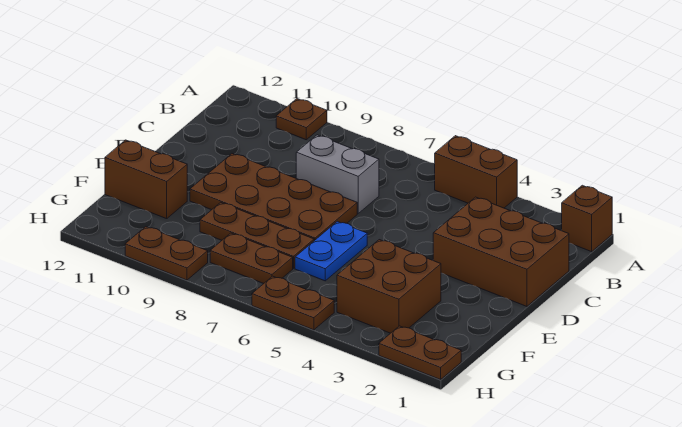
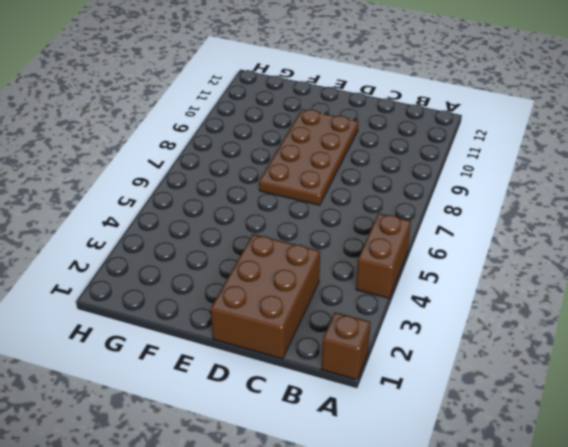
none -> brown plate A10 level 1
none -> grey brick C7:C8 level 1
none -> blue plate E6:F6 level 1

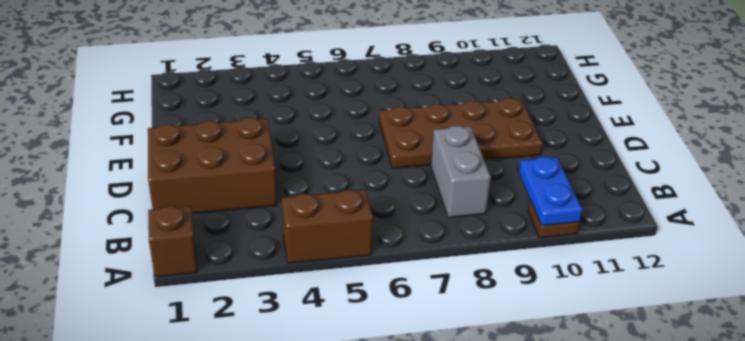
blue plate A10:B10 level 2 -> blue plate E6:F6 level 1
grey brick B8:C8 level 1 -> grey brick C7:C8 level 1
none -> brown brick F3:G4 level 1
none -> brown plate F7:F9 level 1
none -> brown brick F11:F12 level 1

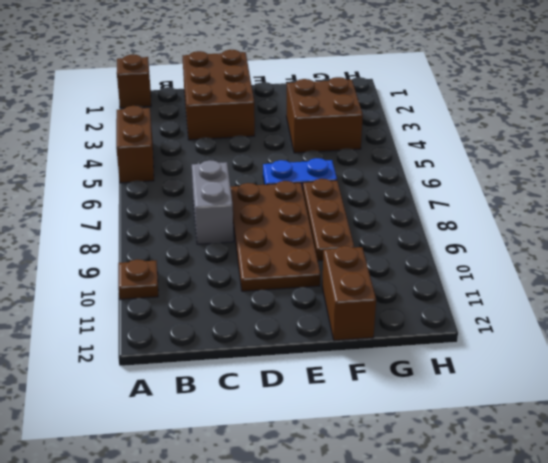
none -> brown plate G7:G8 level 1
none -> brown plate H1:H2 level 1
none -> brown plate H5:H6 level 1

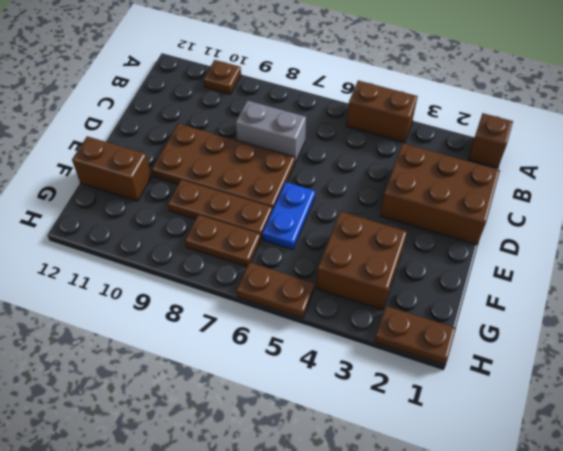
none -> brown plate H9:H10 level 1

